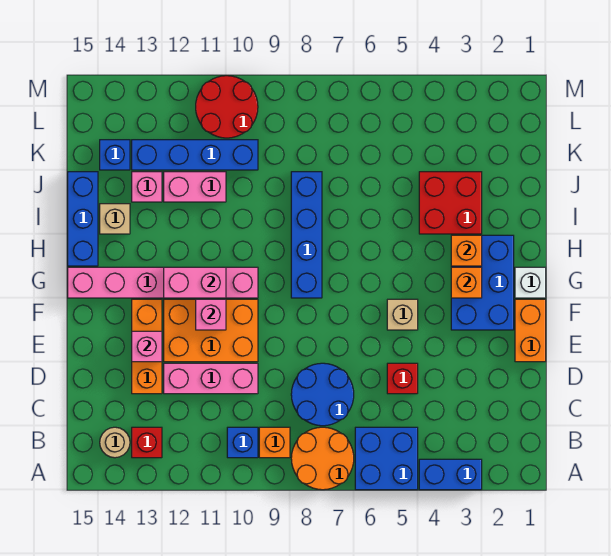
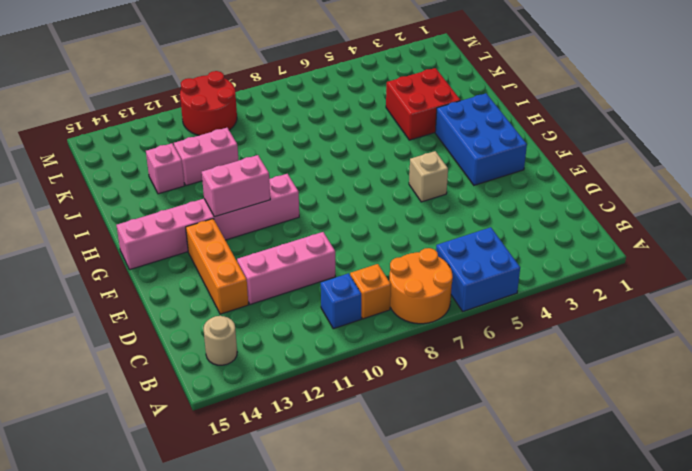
none -> blue brick A3:A4 level 1
none -> red brick B13 level 1
none -> blue round brick C7:D8 level 1
none -> red brick D5 level 1

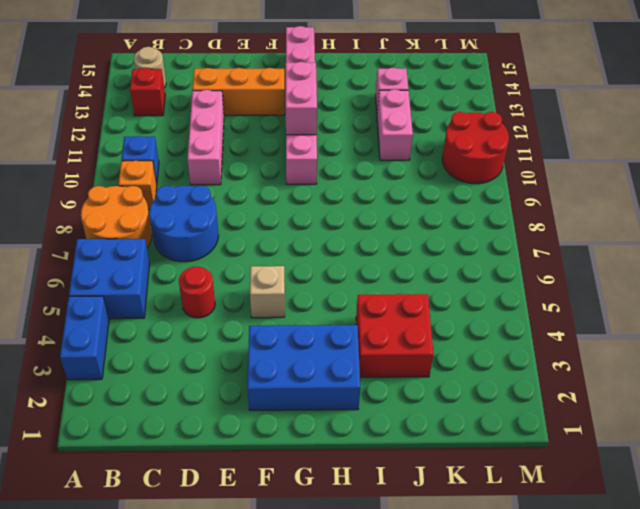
red round brick D5 level 1 -> red brick D5 level 1
none -> orange brick E1:F1 level 1
none -> orange brick E10:F12 level 1
none -> white brick G1 level 1
none -> blue brick G8:J8 level 1

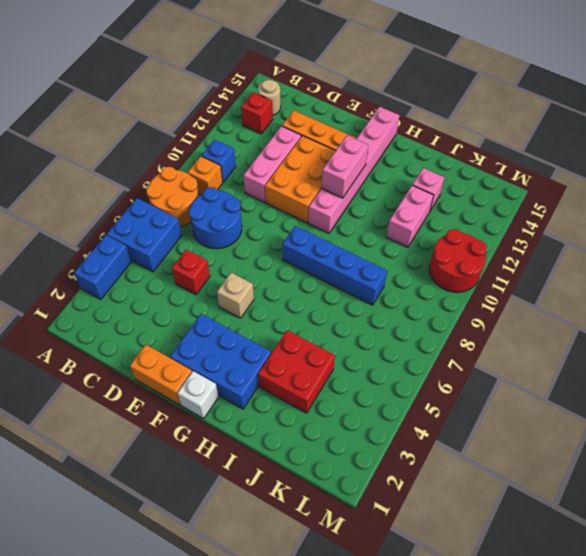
none -> blue brick H15:J15 level 1
none -> tan brick I14 level 1
none -> blue brick K10:K13 level 1
none -> blue brick K14 level 1

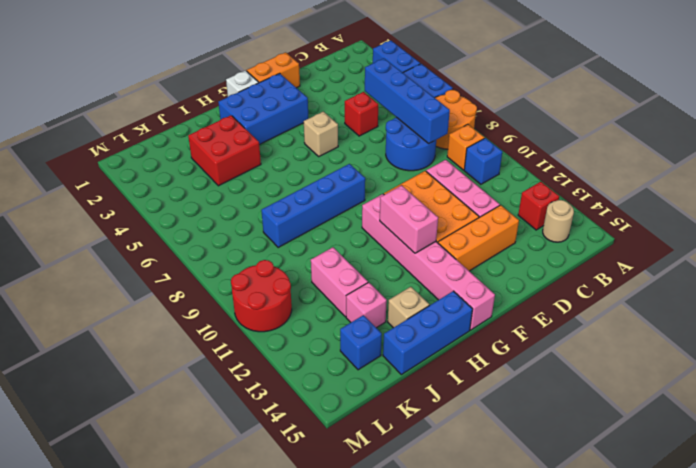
blue brick C5:C8 level 2 -> blue brick K10:K13 level 1
none -> pink brick E13 level 2
none -> pink brick F11 level 2
none -> orange brick G3 level 2
none -> orange brick H3 level 2

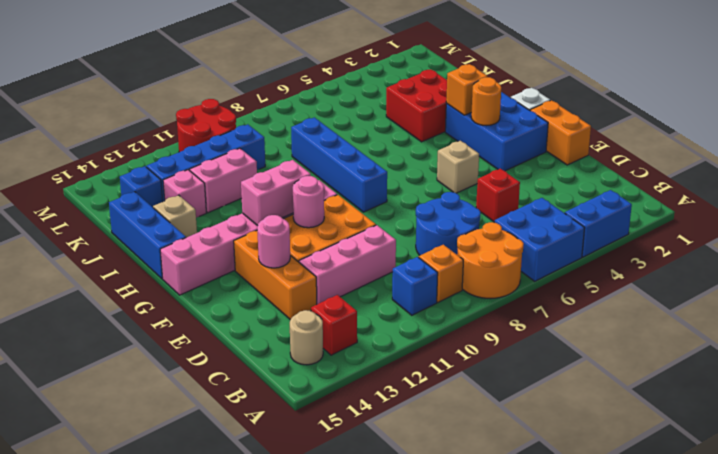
pink round brick E13 level 2 -> pink brick E13 level 2
pink round brick F11 level 2 -> pink brick F11 level 2
orange round brick G3 level 2 -> orange brick G3 level 2

